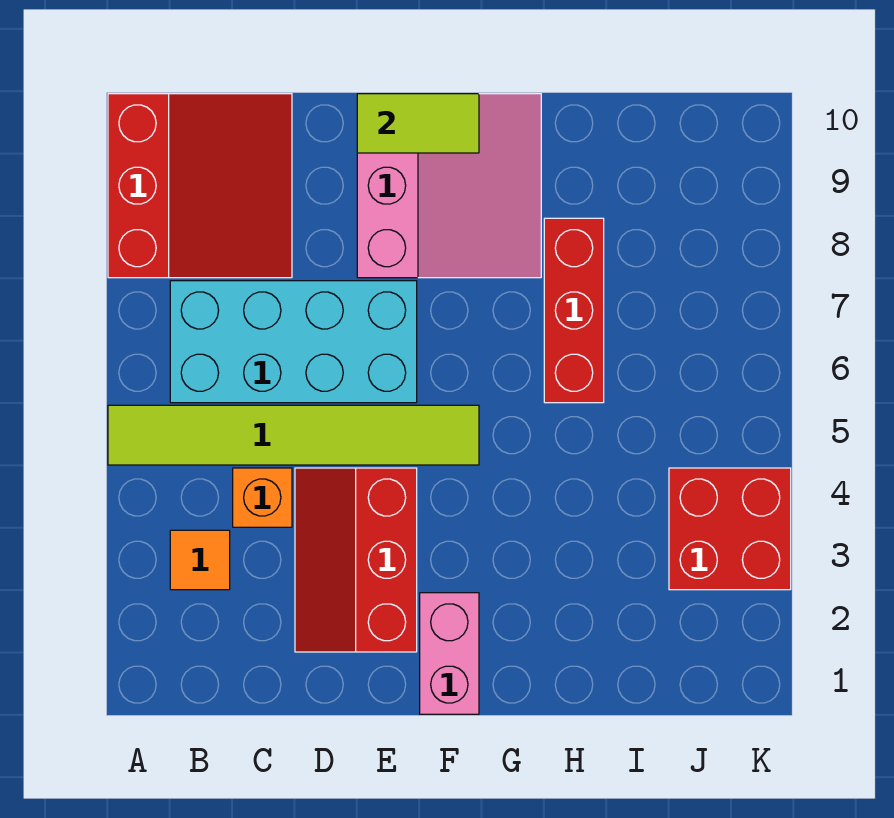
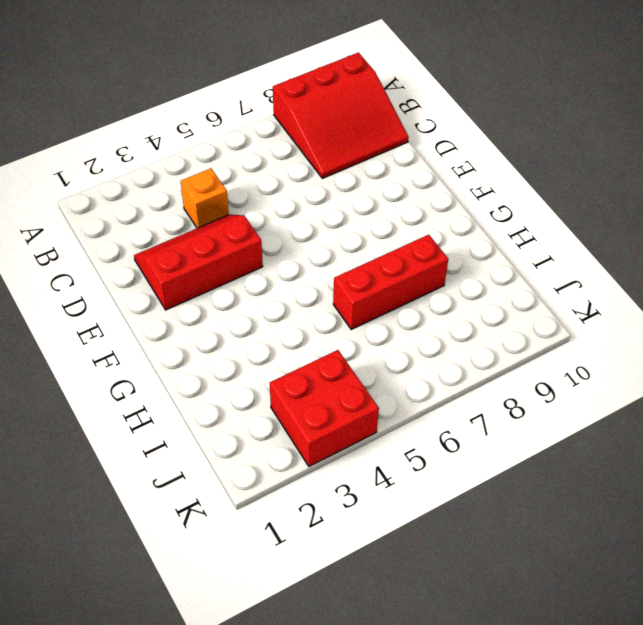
none -> lime tile A5:F5 level 1
none -> orange tile B3 level 1

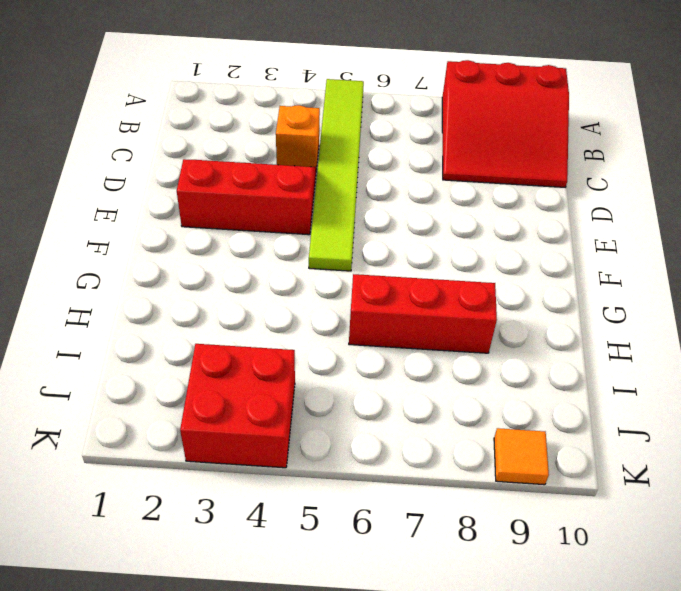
orange tile K9 level 1 -> orange tile B3 level 1
none -> cyan brick B6:E7 level 1
none -> pink slope E8:G10 level 1 top E

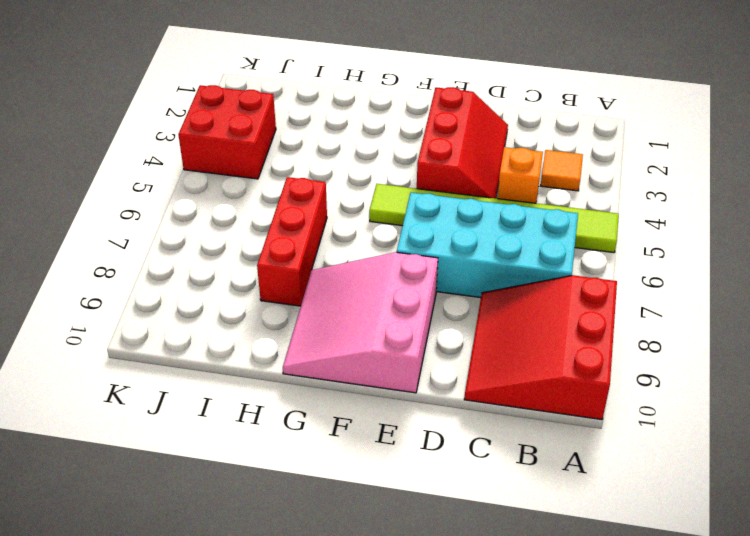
none -> pink brick F1:F2 level 1
none -> lime tile E10:F10 level 2

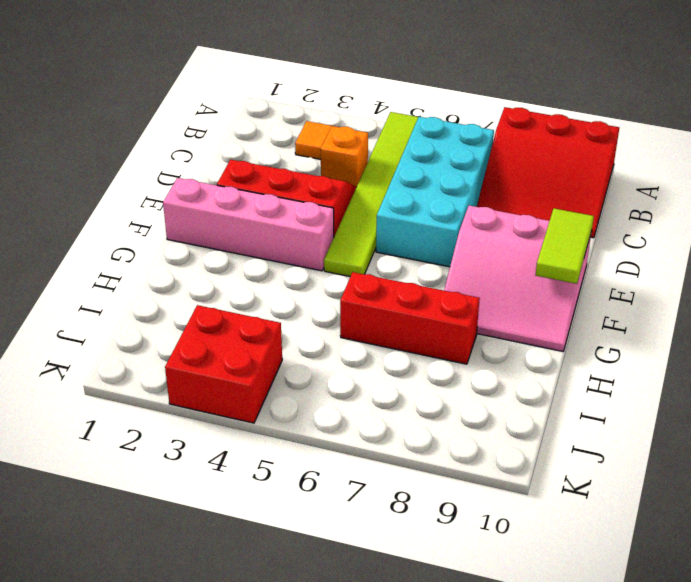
pink brick F1:F4 level 1 -> pink brick F1:F2 level 1

